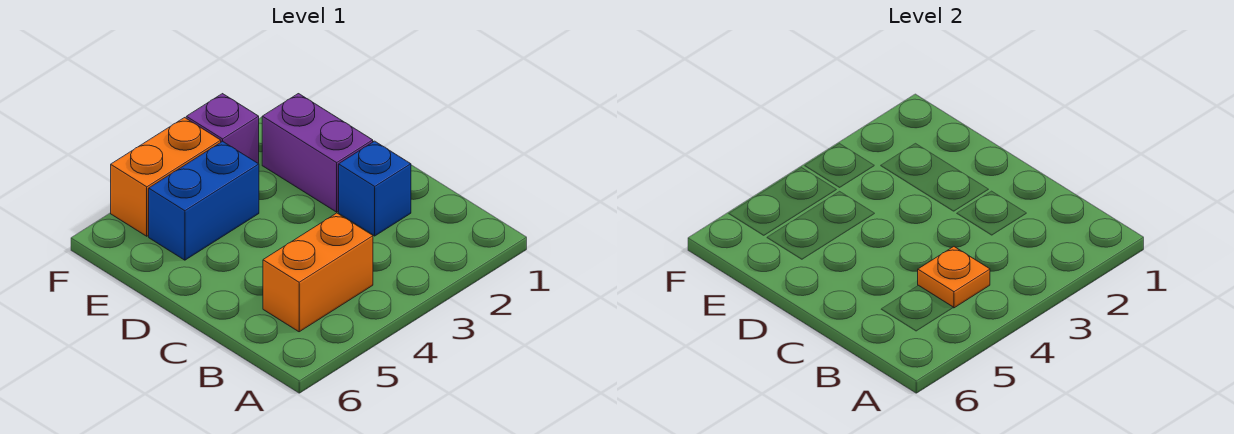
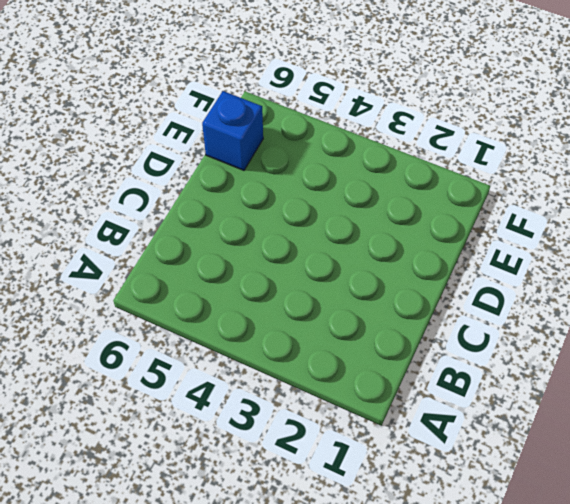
blue brick E6 level 1 -> blue brick C2 level 1
none -> orange brick B4:B5 level 1
none -> purple brick D2:E2 level 1

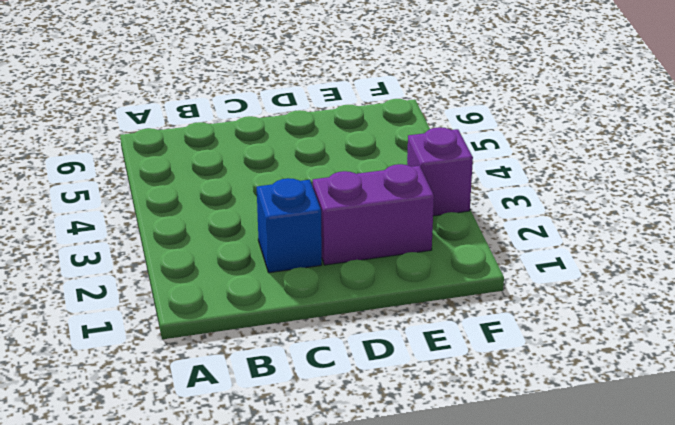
none -> orange brick B4:B5 level 1
none -> blue brick E4:E5 level 1

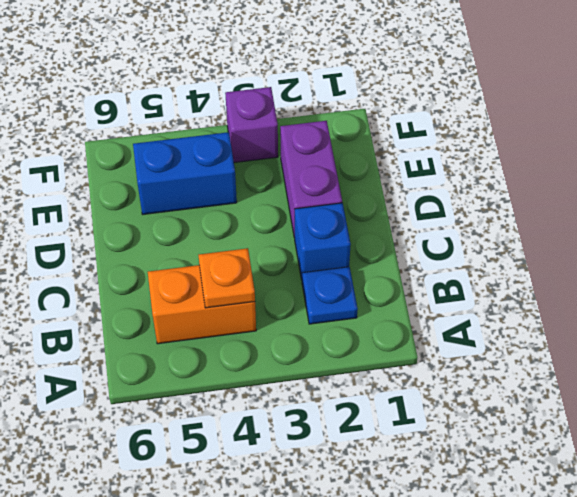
blue plate B2 level 1 -> none
none -> orange brick F4:F5 level 1

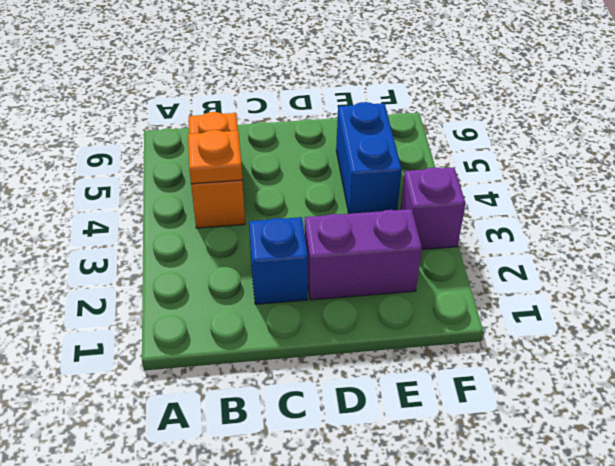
none -> orange brick F4:F5 level 1

